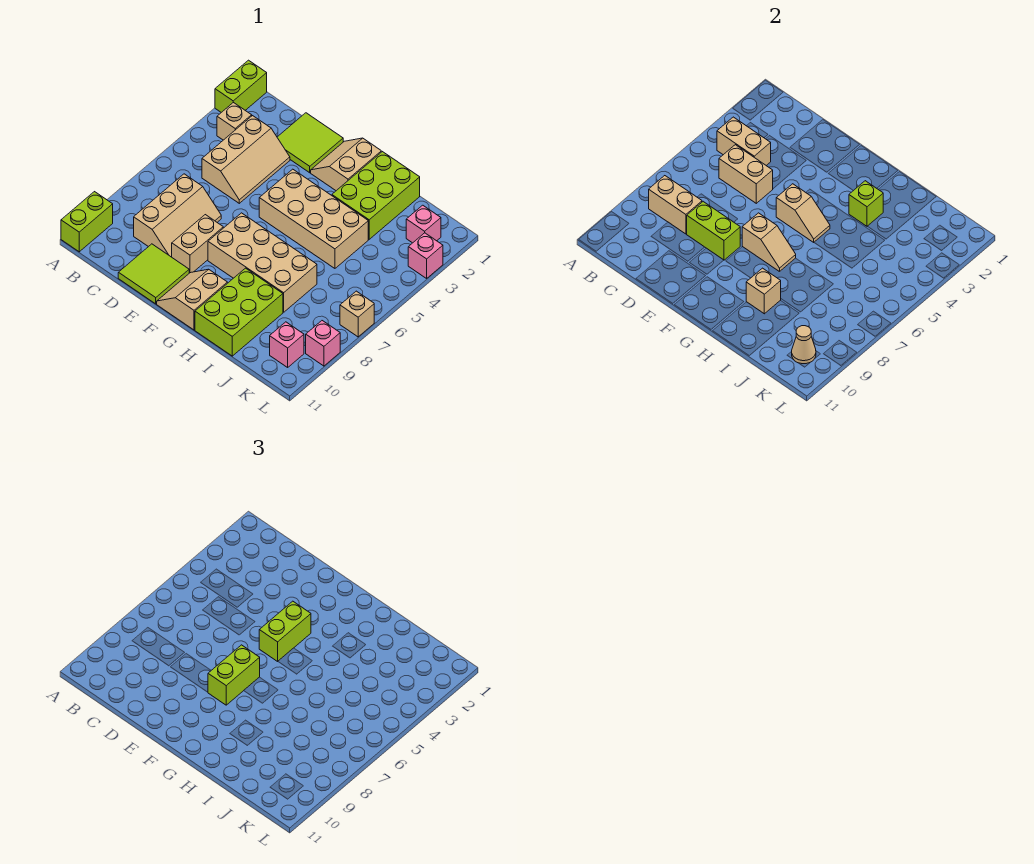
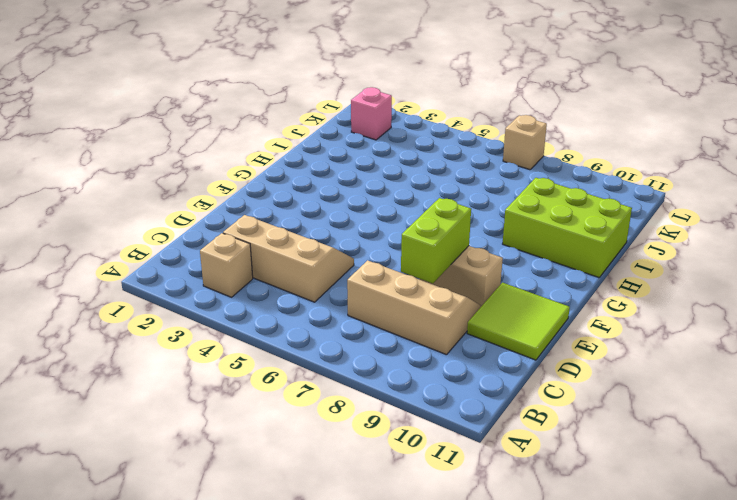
none -> lime brick A1:A2 level 1
none -> lime brick A10:A11 level 1
none -> lime tile D1:E2 level 1
none -> tan slope F1:G2 level 1 top G

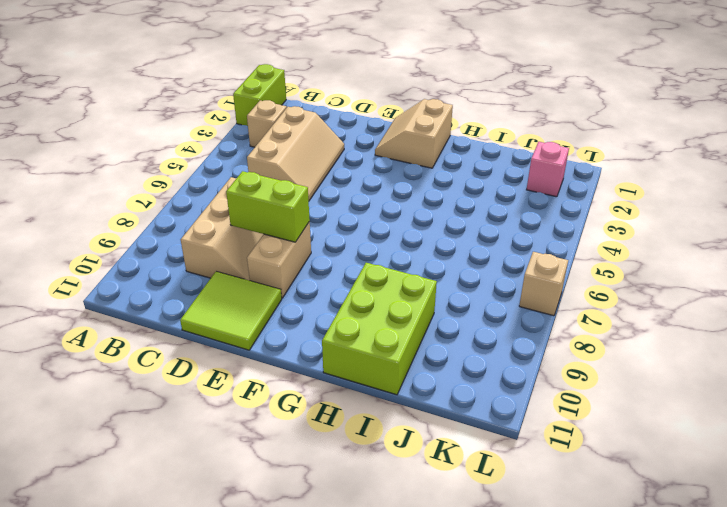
none -> lime brick A10:A11 level 1
none -> lime tile D1:E2 level 1
none -> tan brick F4:I5 level 1
none -> tan brick F7:I8 level 1

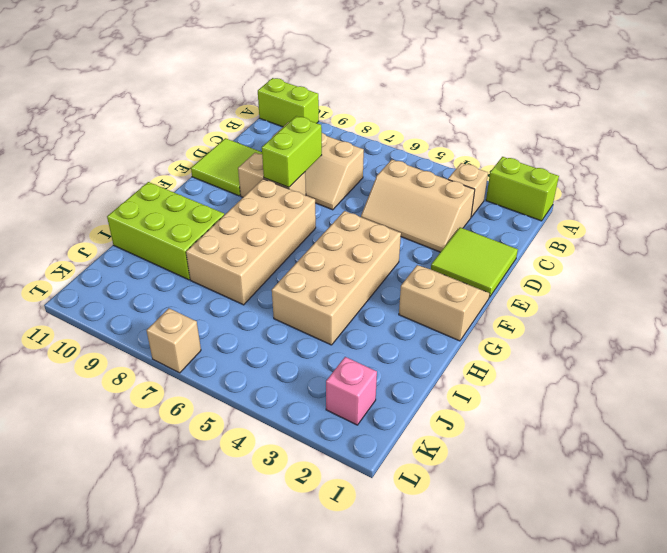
none -> tan slope F10:G11 level 1 top G
none -> lime brick H1:I3 level 1
none -> pink brick K10 level 1
none -> pink brick L3 level 1

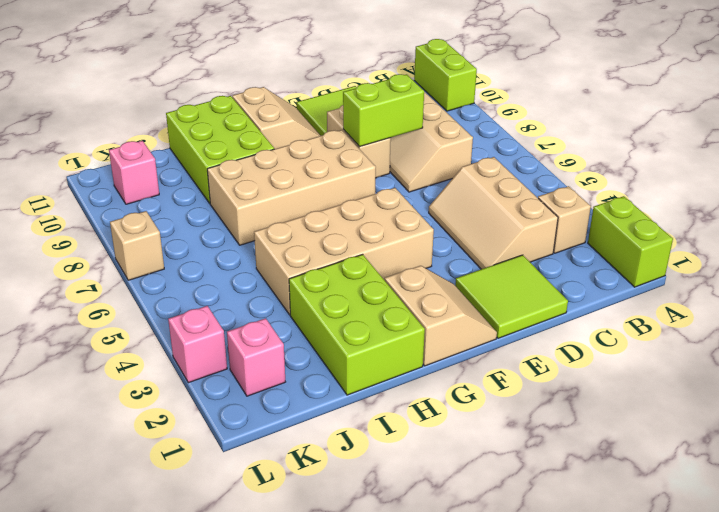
none -> pink brick L9 level 1
none -> tan brick B4:C4 level 2
none -> tan brick B8:C8 level 2
none -> tan brick C5:D5 level 2

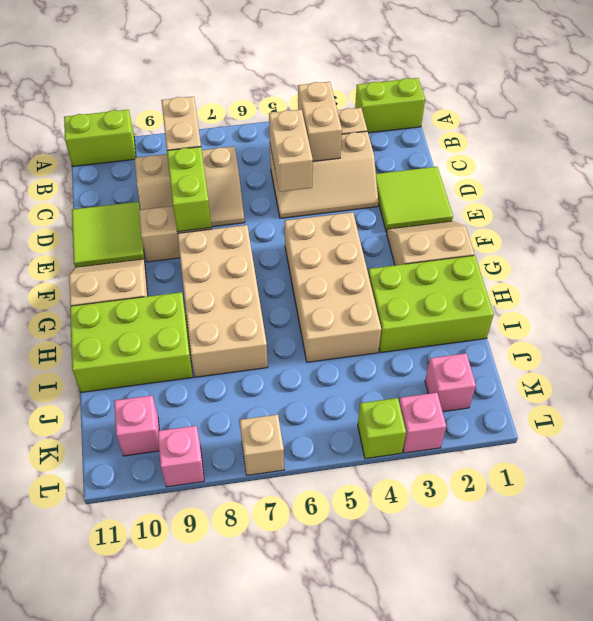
lime brick L4 level 1 -> lime brick H3 level 2
none -> tan slope F5:G5 level 2 top F
none -> tan slope F7:G7 level 2 top F
none -> tan brick H9 level 2
none -> tan cone K10 level 2

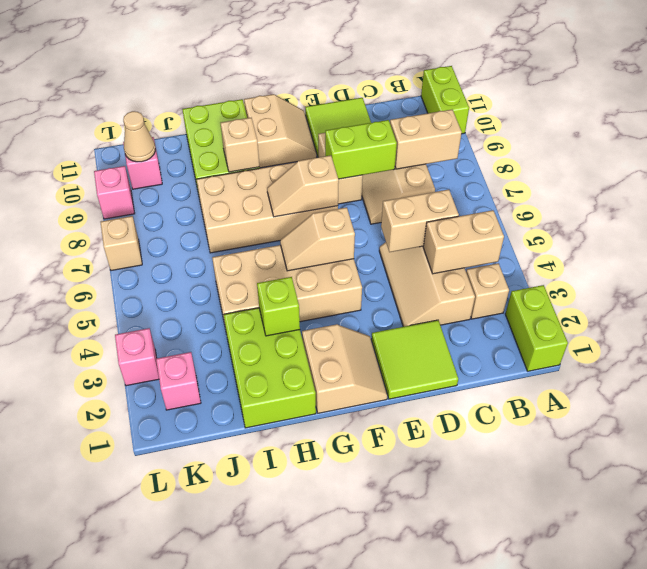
none -> lime brick F4:F5 level 3
none -> lime brick F7:F8 level 3

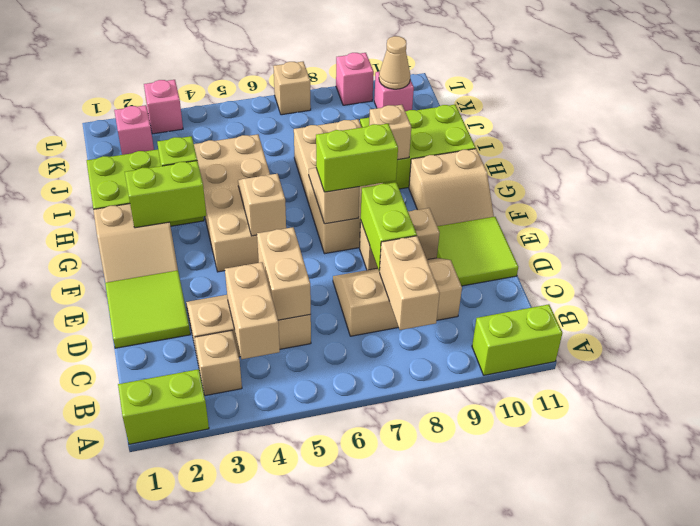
lime brick G2:G3 level 2 -> lime brick F4:F5 level 3

